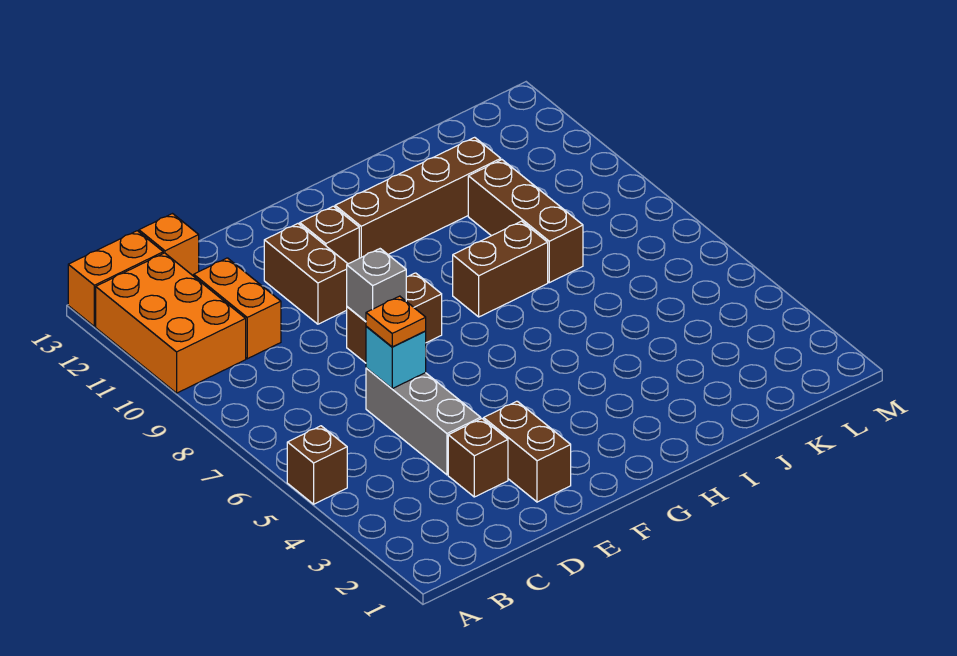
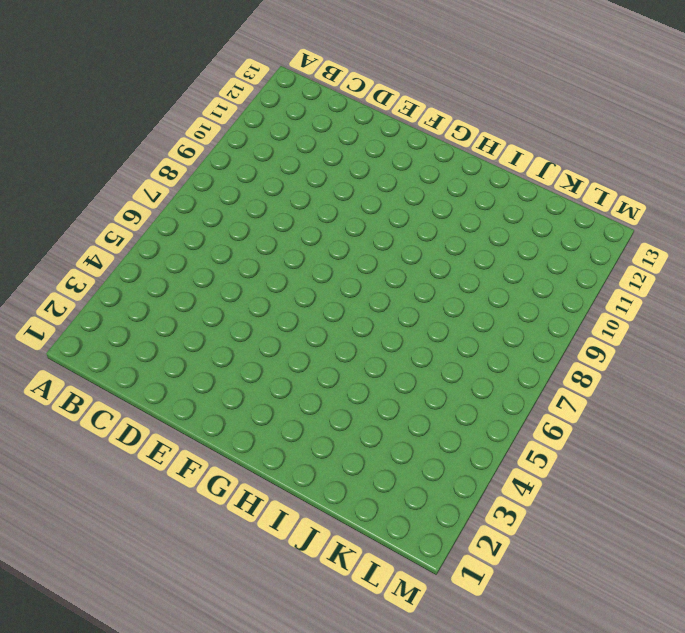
none -> brown brick A5 level 1
none -> orange brick A10:B12 level 1
none -> orange brick A13:B13 level 1

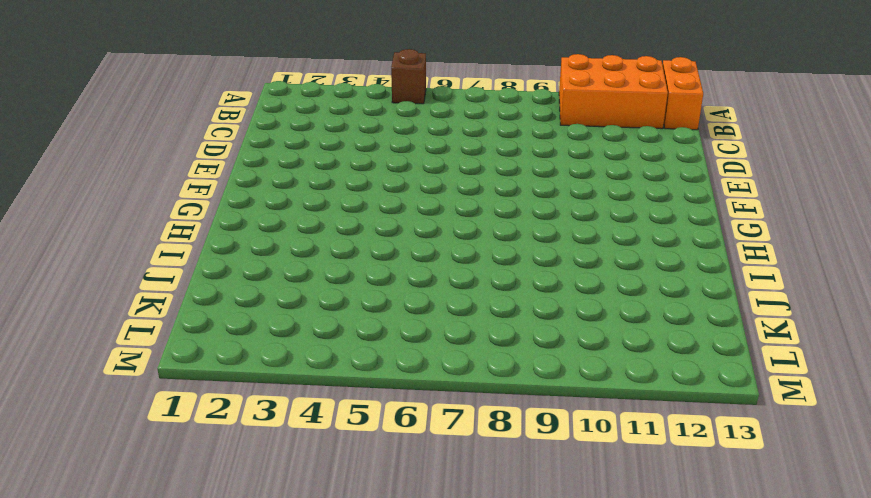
none -> orange brick C10:C11 level 1
none -> orange brick C13 level 1
none -> brown brick D3 level 1

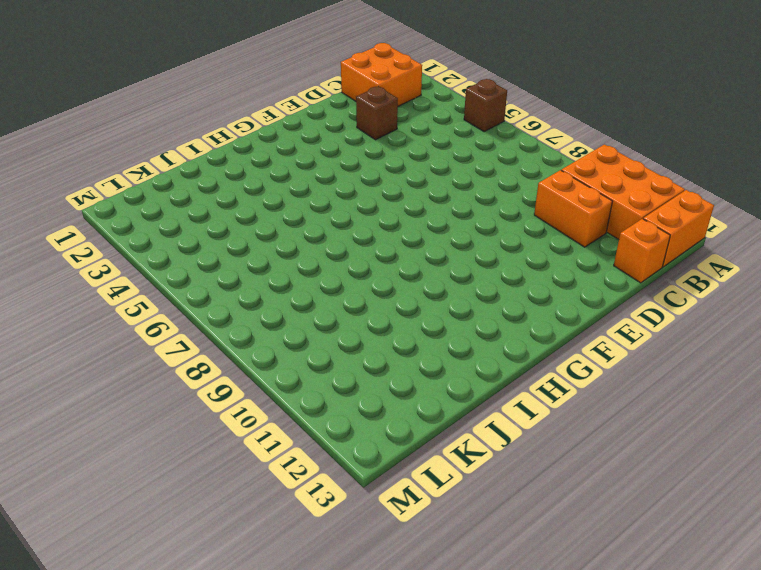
orange brick B1:C2 level 1 -> none
none -> grey brick D4:D6 level 1
none -> brown brick E2:E3 level 1
none -> brown brick E8:F8 level 1

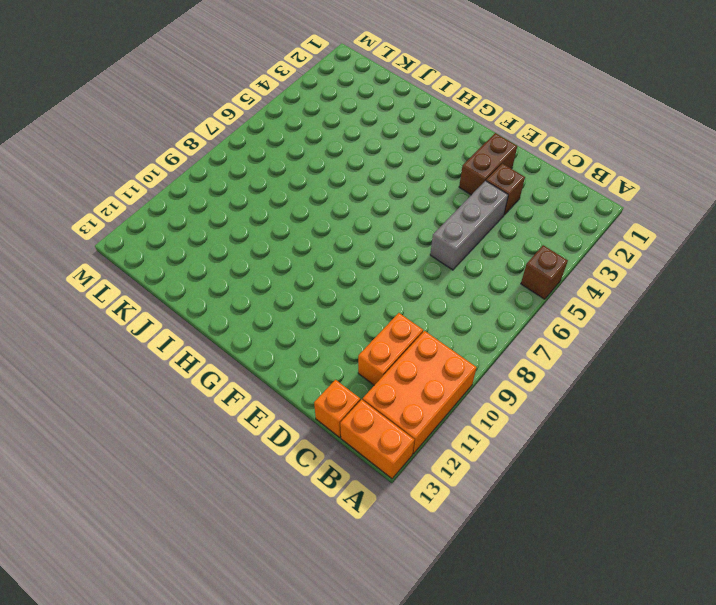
none -> brown brick E8:F8 level 1
none -> brown brick E10:E11 level 1
none -> brown brick F11 level 1

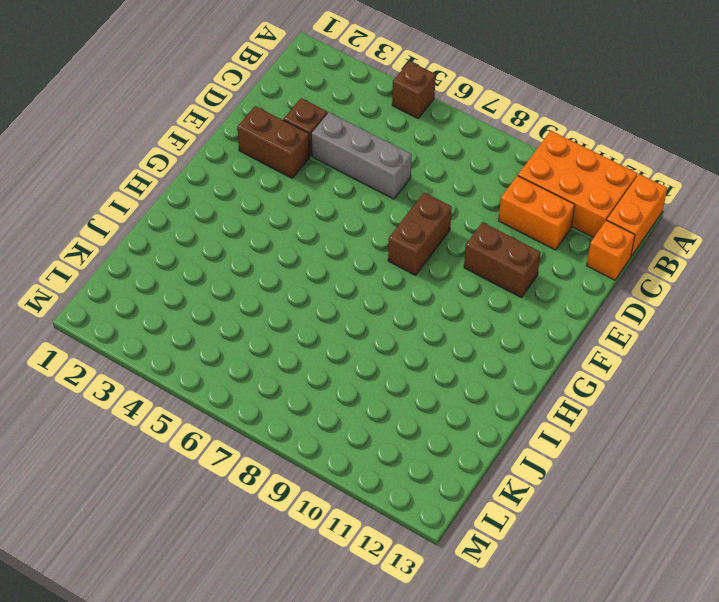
none -> brown brick F11 level 1
none -> brown brick G11:J11 level 1
none -> brown brick H8:I8 level 1

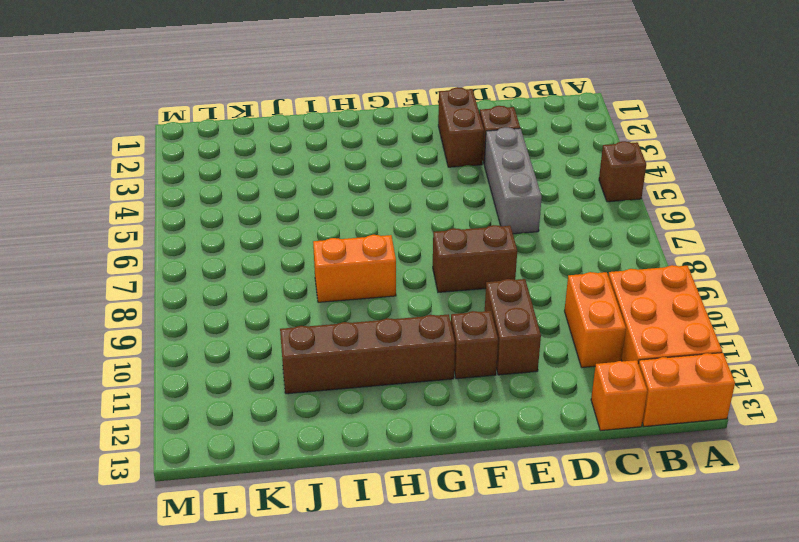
orange brick H8:I8 level 1 -> brown brick H8:I8 level 1
none -> brown brick J8:J10 level 1
none -> cyan brick D6 level 2
none -> grey brick E8 level 2

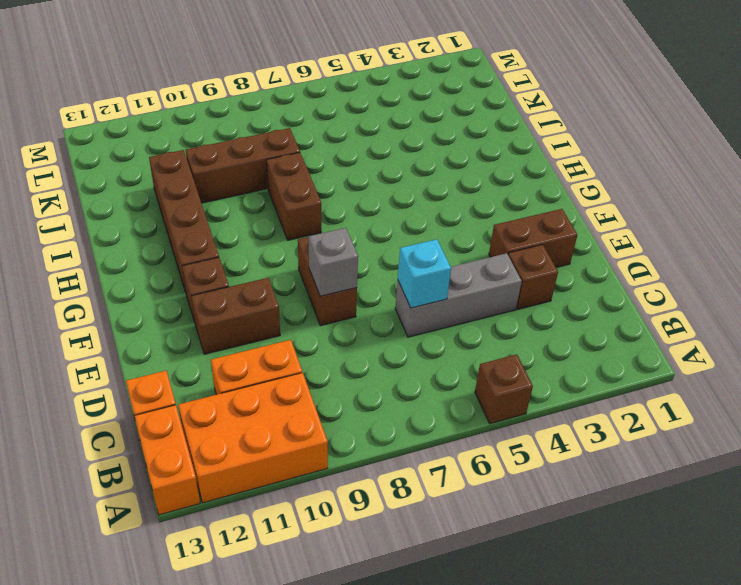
none -> orange plate D6 level 3

